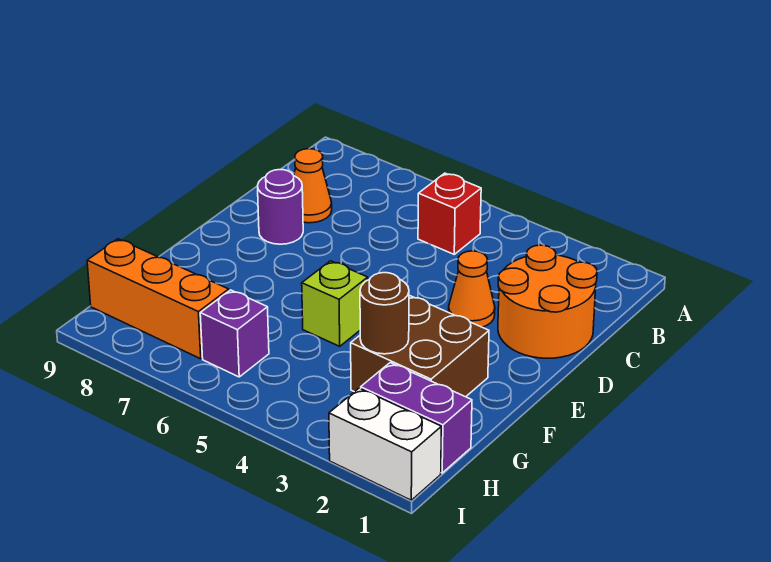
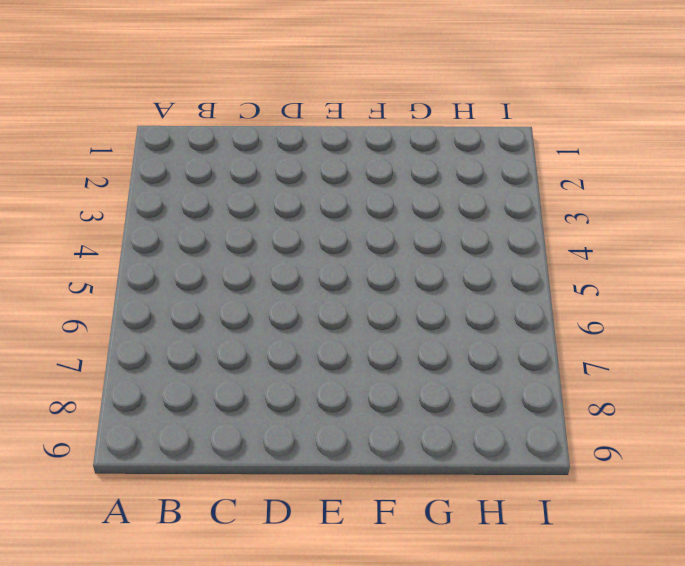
none -> red brick B5 level 1
none -> orange round brick C1:D2 level 1
none -> orange cone C8 level 1

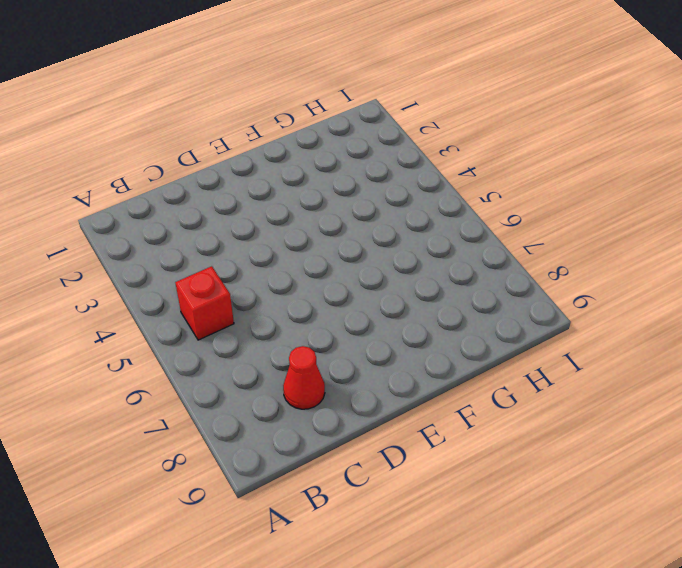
red cone C8 level 1 -> orange cone C8 level 1
none -> orange round brick C1:D2 level 1
none -> orange cone D3 level 1
none -> purple round brick D8 level 1

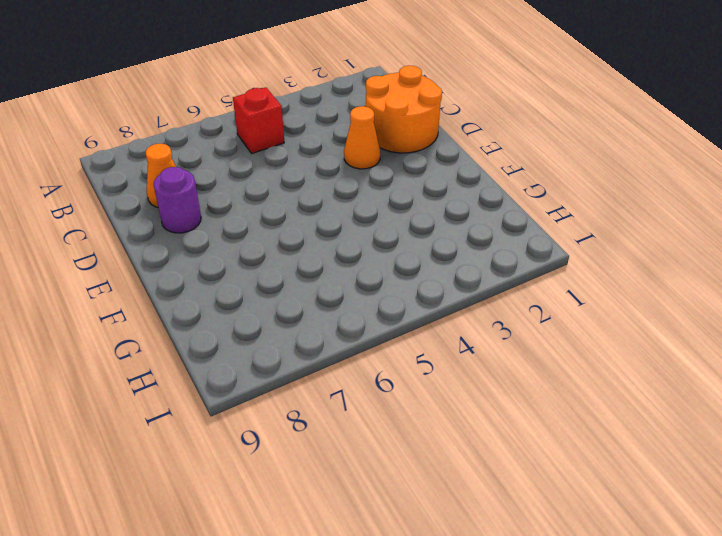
none -> brown brick F2:G3 level 1
none -> lime brick F5 level 1
none -> purple brick H1:H2 level 1

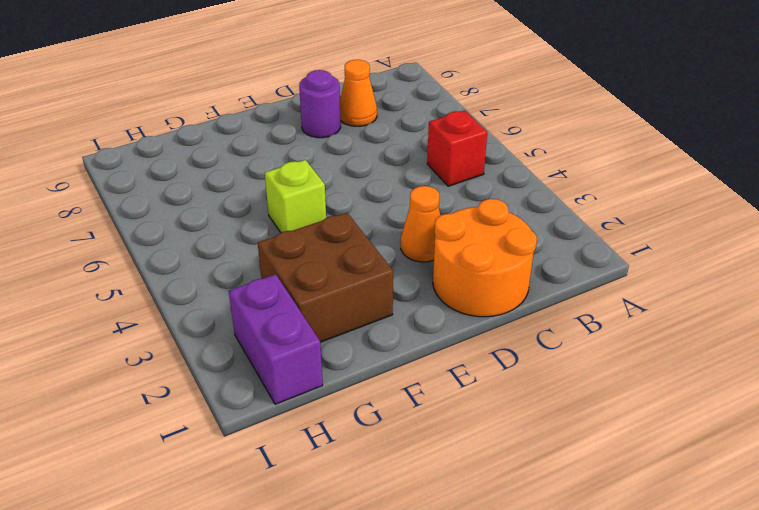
none -> purple brick H6 level 1
none -> orange brick H7:H9 level 1
none -> white brick I1:I2 level 1

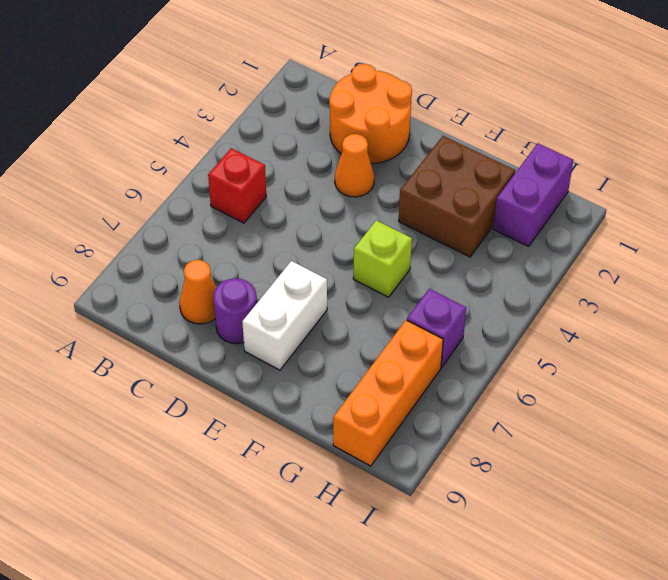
white brick E7:E8 level 1 -> white brick I1:I2 level 1
none -> brown round brick G3 level 2

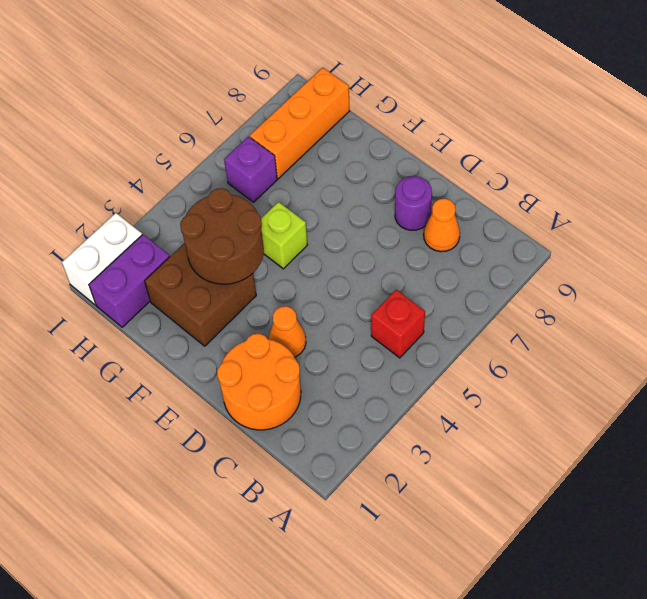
brown round brick F3:G4 level 2 -> brown round brick G3 level 2

